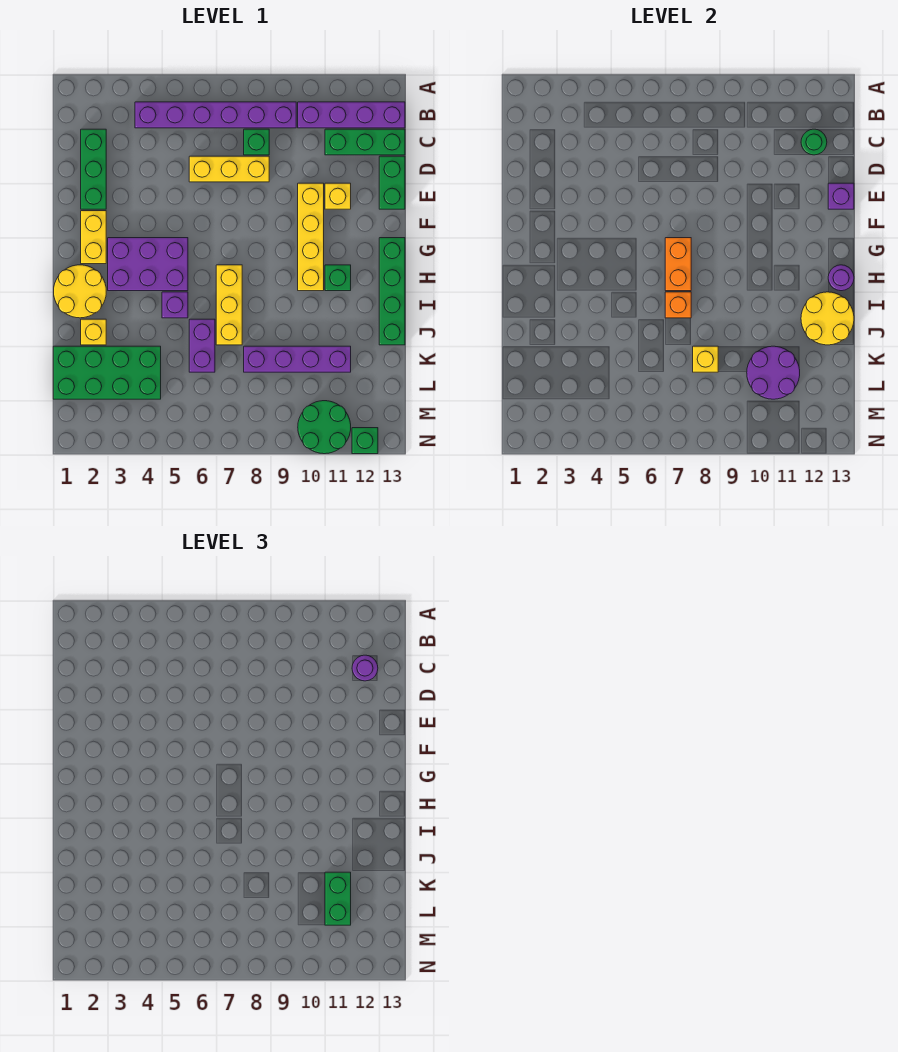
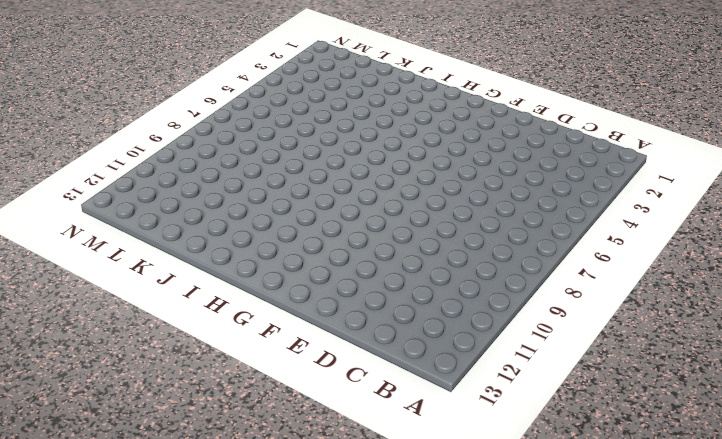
none -> purple brick B4:B9 level 1
none -> purple brick B10:B13 level 1
none -> green brick C2:E2 level 1
none -> green brick C8 level 1

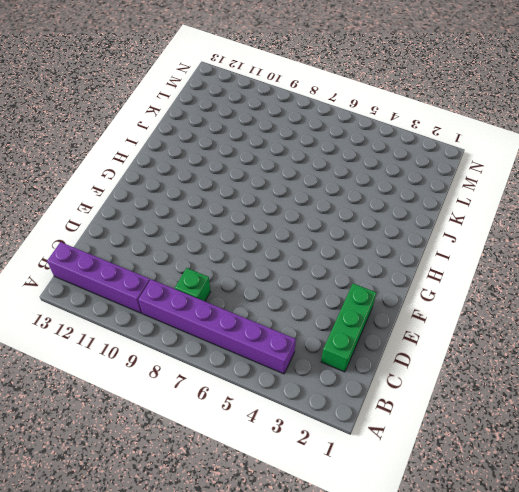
none -> green brick C11:C13 level 1
none -> yellow brick D6:D8 level 1
none -> green brick D13:E13 level 1
none -> yellow brick E10:H10 level 1

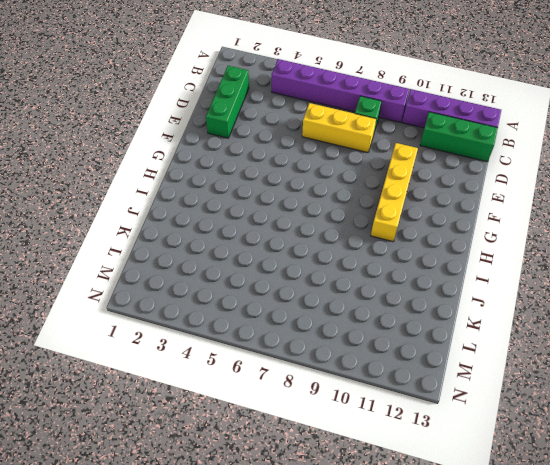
none -> green brick D13:E13 level 1
none -> yellow brick E11 level 1
none -> yellow brick F2:G2 level 1
none -> purple brick G3:H5 level 1

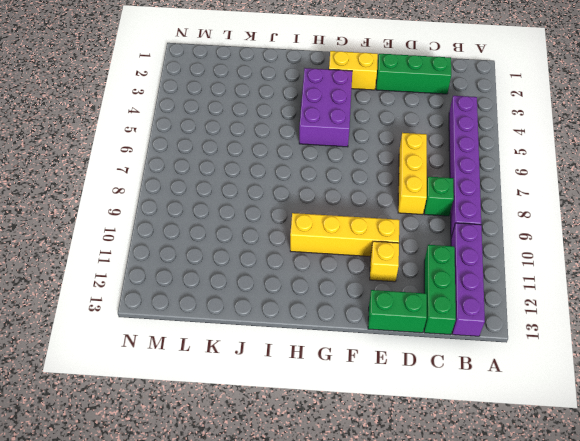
none -> green brick G13:J13 level 1
none -> yellow round brick H1:I2 level 1
none -> yellow brick H7:J7 level 1
none -> green brick H11 level 1

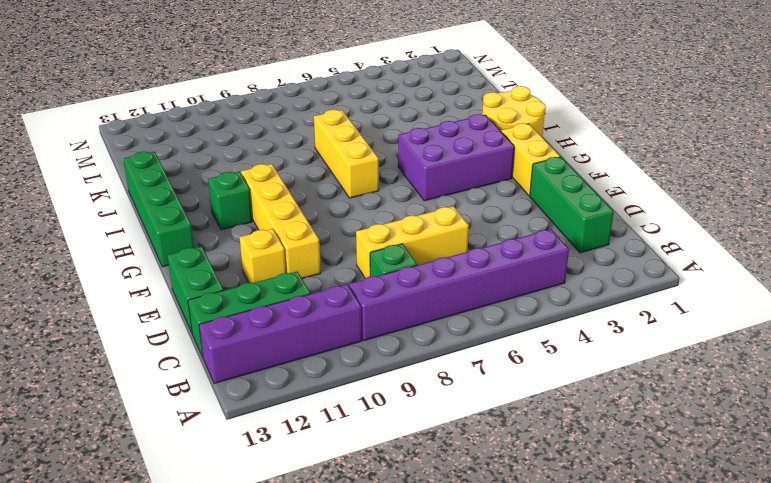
none -> purple brick I5 level 1
none -> yellow brick J2 level 1
none -> purple brick J6:K6 level 1
none -> green brick K1:L4 level 1

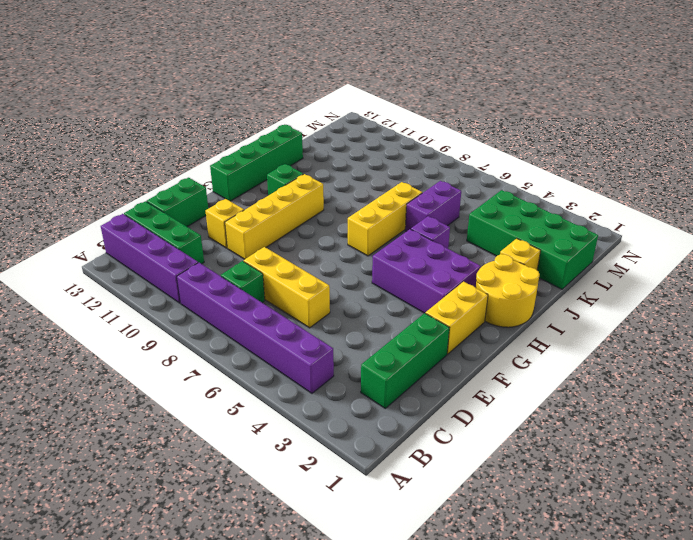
none -> purple brick K8:K11 level 1
none -> green round brick M10:N11 level 1
none -> green brick N12 level 1
none -> green round brick C12 level 2

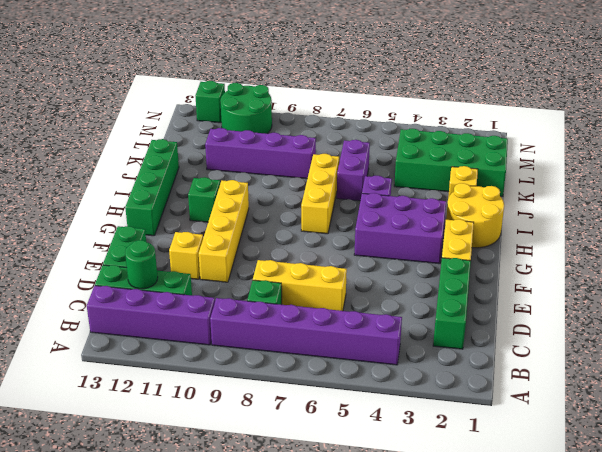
none -> purple brick E13 level 2
none -> orange brick G7:H7 level 2
none -> purple round brick H13 level 2
none -> orange brick I7 level 2

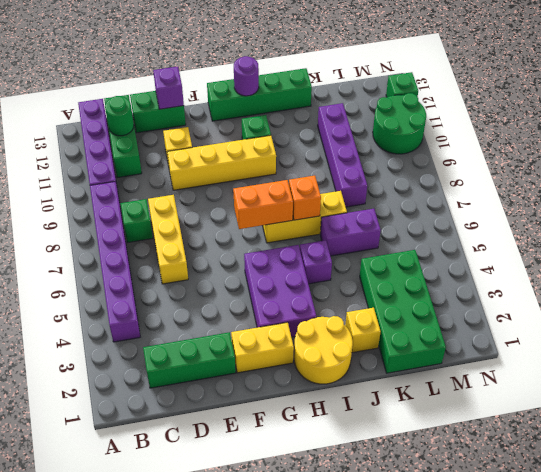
none -> yellow round brick I12:J13 level 2
none -> yellow brick K8 level 2
none -> purple round brick K10:L11 level 2
none -> purple round brick C12 level 3

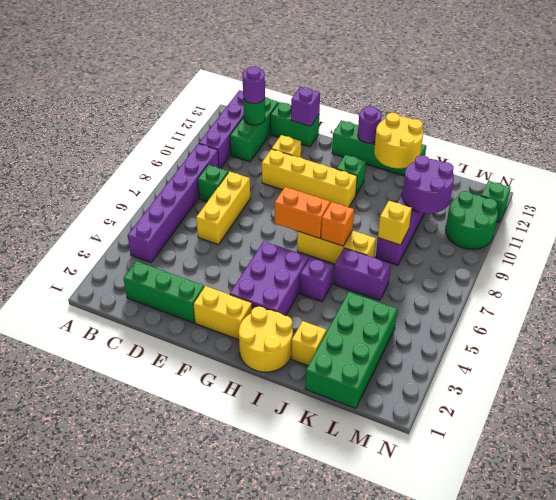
none -> green brick K11:L11 level 3

